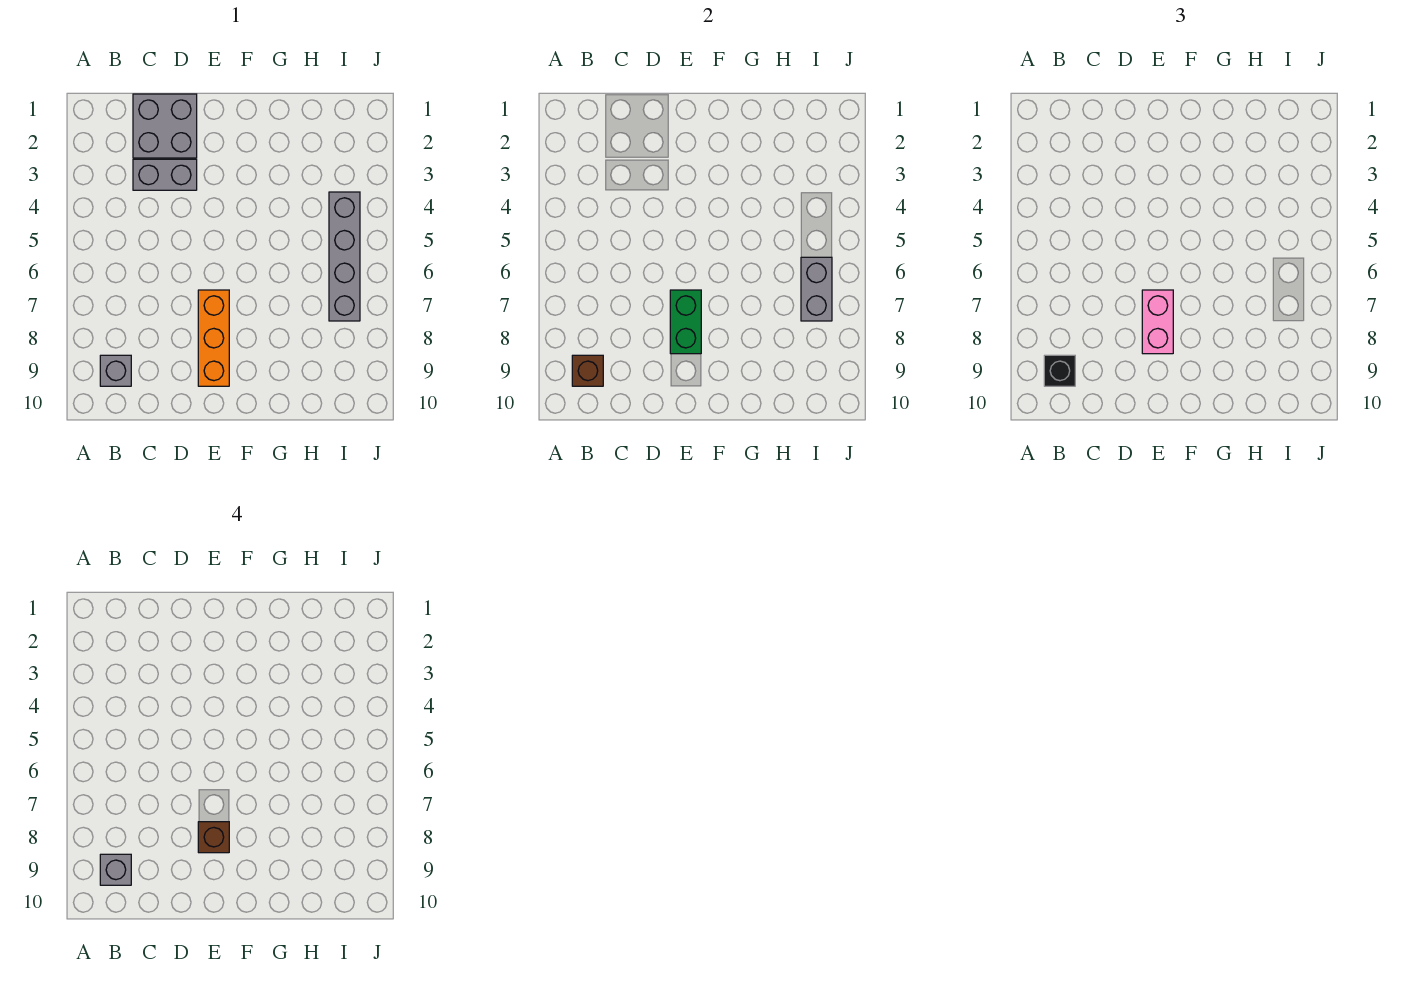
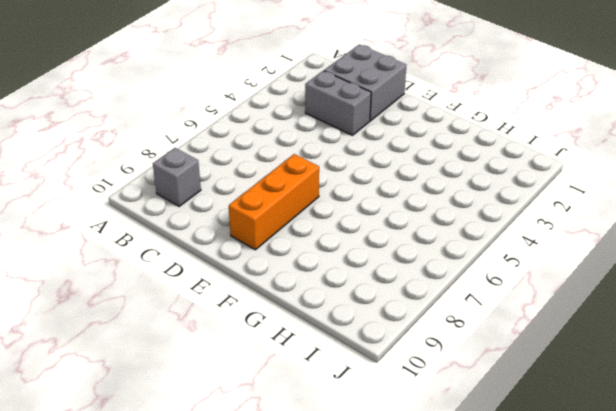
none -> grey brick I4:I7 level 1
none -> brown brick B9 level 2
none -> green brick E7:E8 level 2

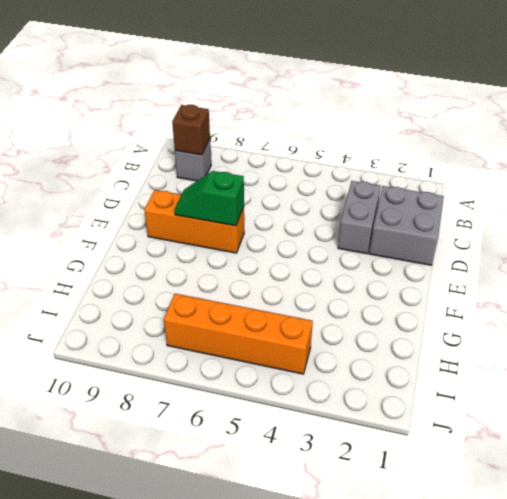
green slope E7:E8 level 2 top 7 -> green brick E7:E8 level 2
orange brick I4:I7 level 1 -> grey brick I4:I7 level 1
none -> grey brick I6:I7 level 2
none -> black brick B9 level 3
none -> pink brick E7:E8 level 3

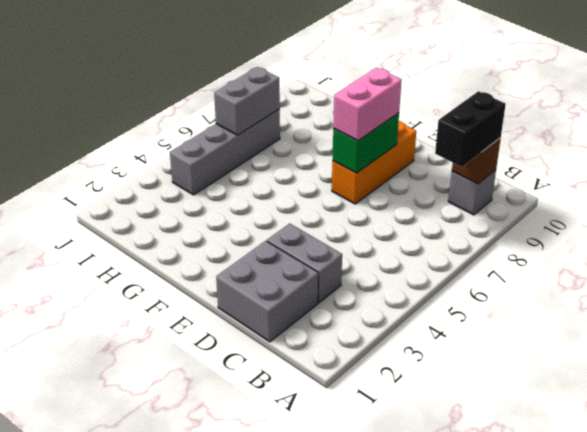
black brick B8:B9 level 3 -> black brick B9 level 3
none -> grey brick B9 level 4
none -> brown brick E8 level 4

